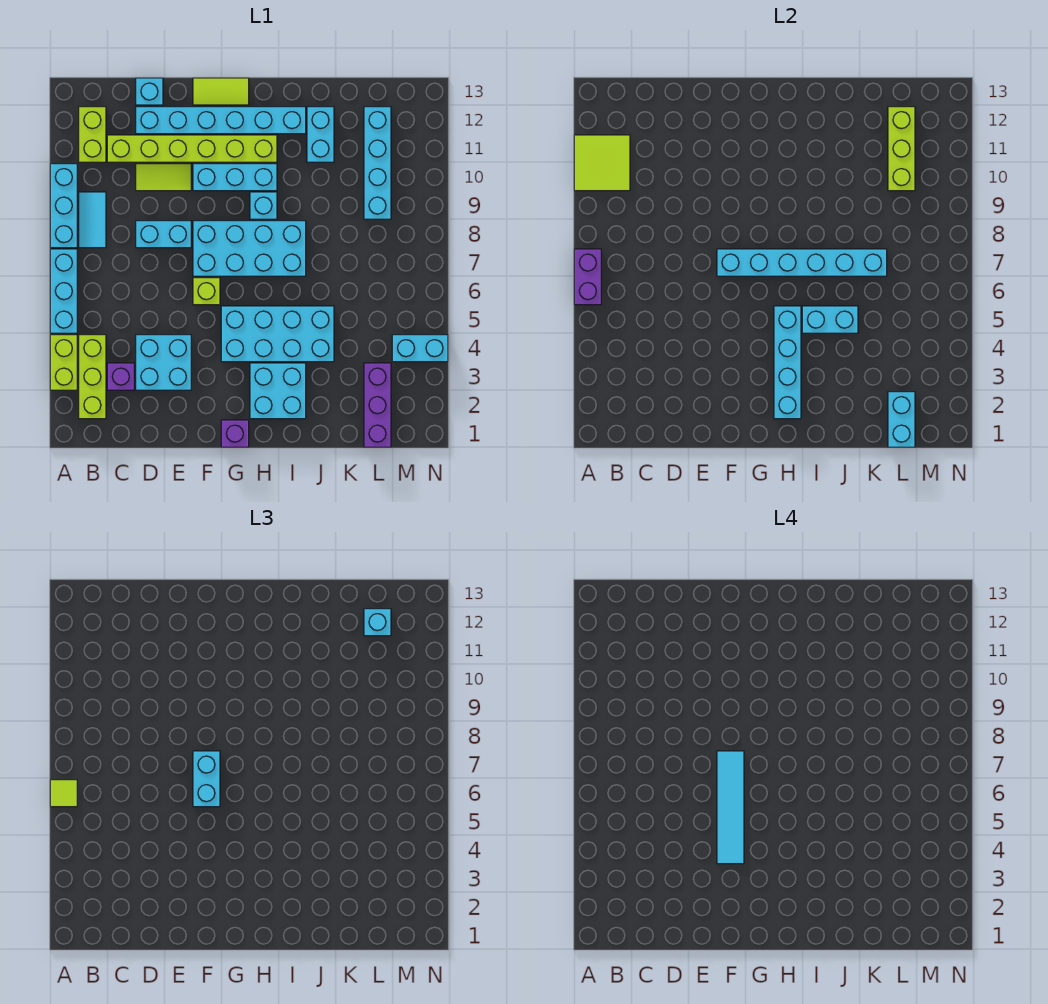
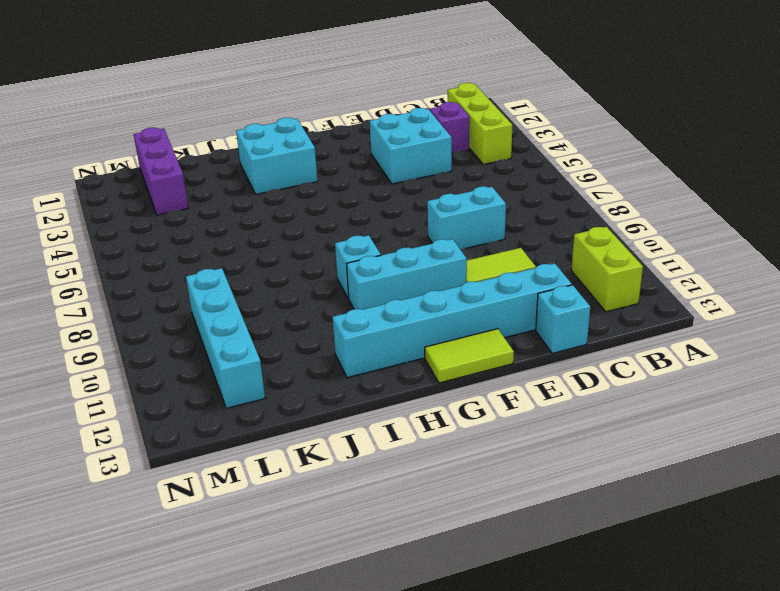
none -> lime brick A3:A4 level 1
none -> cyan brick A5:A7 level 1
none -> cyan brick A8:A10 level 1
none -> cyan tile B8:B9 level 1

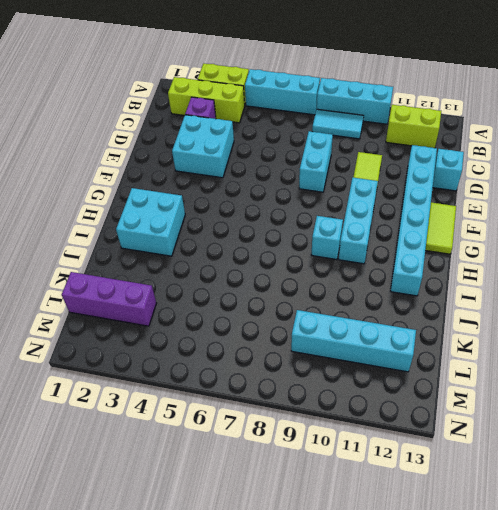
none -> lime brick C11:H11 level 1
none -> lime brick F6 level 1
none -> cyan brick F7:I8 level 1
none -> purple brick G1 level 1

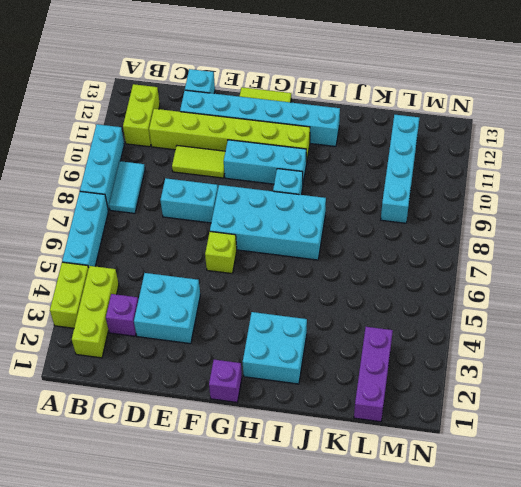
none -> cyan brick G4:J5 level 1
none -> cyan brick J11:J12 level 1
none -> cyan brick M4:N4 level 1
none -> purple brick A6:A7 level 2

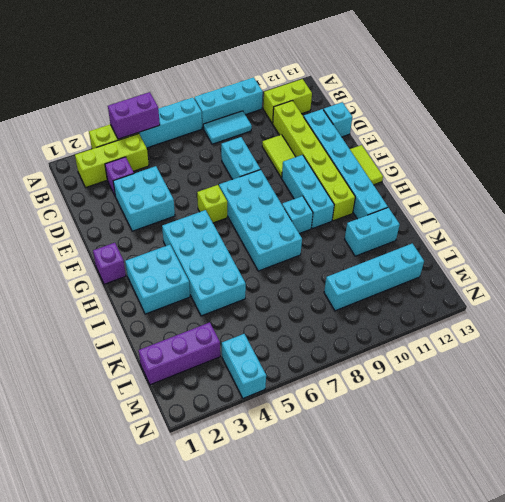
purple brick A4:A5 level 2 -> purple brick A6:A7 level 2
none -> lime tile A10:B11 level 2
none -> cyan brick F7:K7 level 2
none -> cyan brick H2:H5 level 2
none -> cyan brick I5:J5 level 2

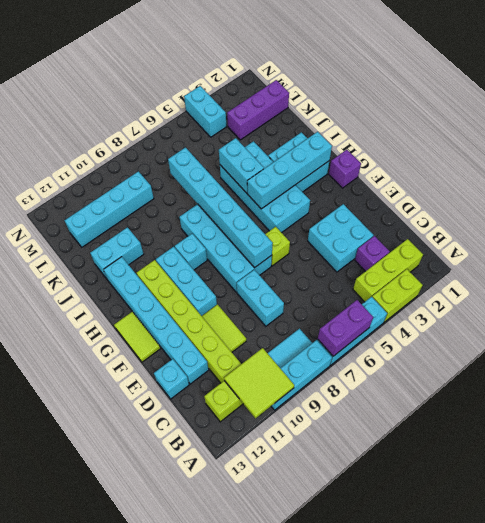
none -> cyan brick L1:L2 level 2
none -> lime brick L10:L12 level 2
none -> lime tile A6 level 3
none -> cyan brick F6:F7 level 3

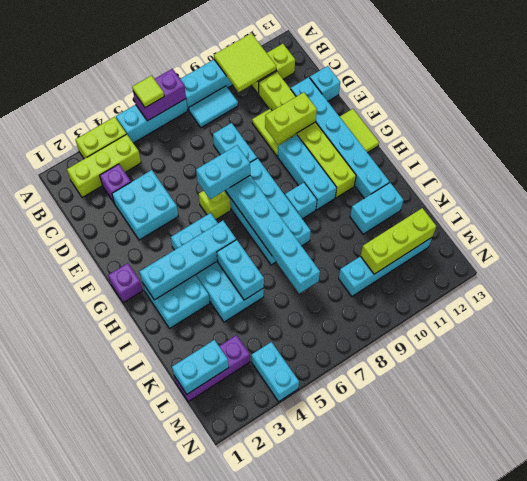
lime brick E10:E11 level 2 -> none
none -> cyan brick L12 level 3
none -> cyan tile F4:F7 level 4

